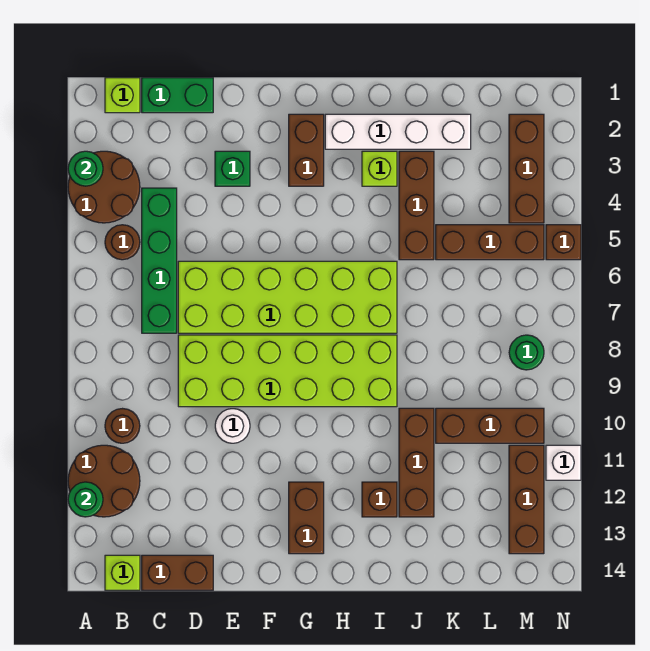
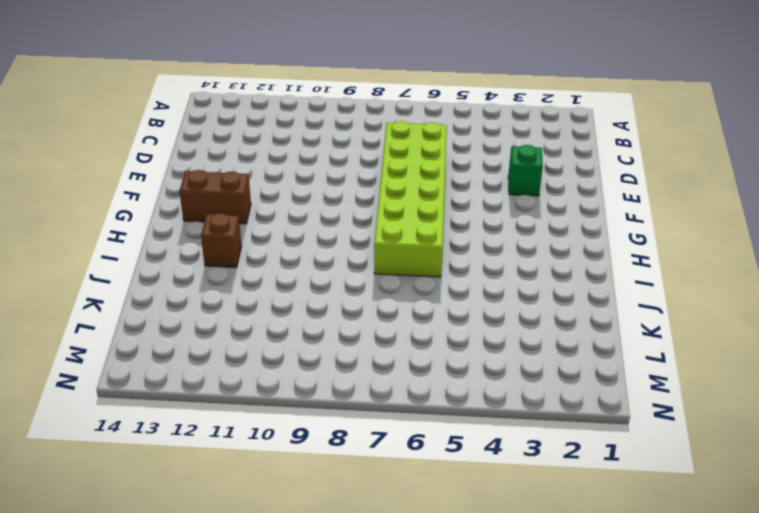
none -> brown round brick A3:B4 level 1
none -> brown round brick A11:B12 level 1
none -> lime brick B1 level 1

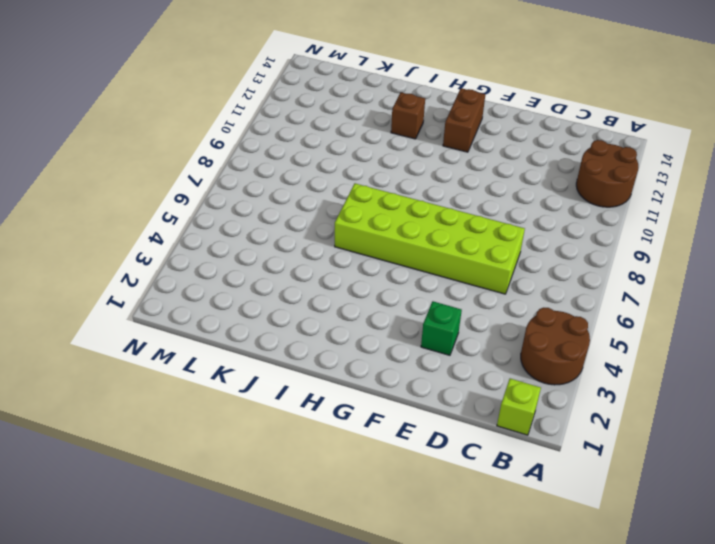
none -> brown round brick B5 level 1
none -> brown round brick B10 level 1
none -> lime brick B14 level 1

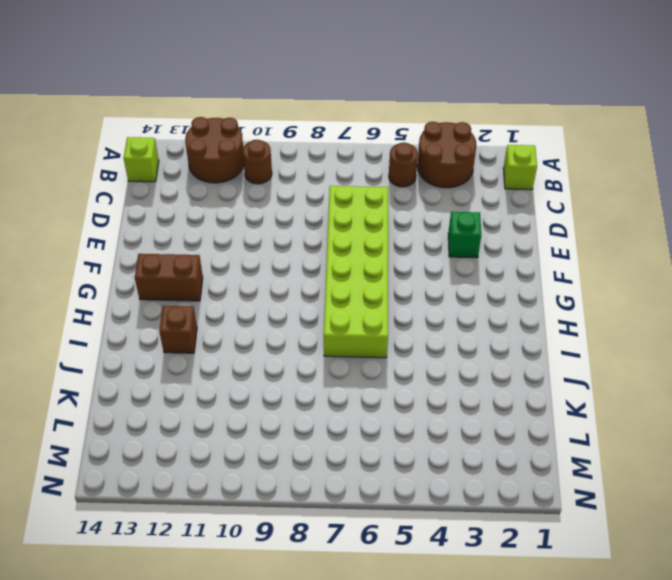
none -> green brick C1:D1 level 1
none -> green brick C4:C7 level 1
none -> brown brick C14:D14 level 1

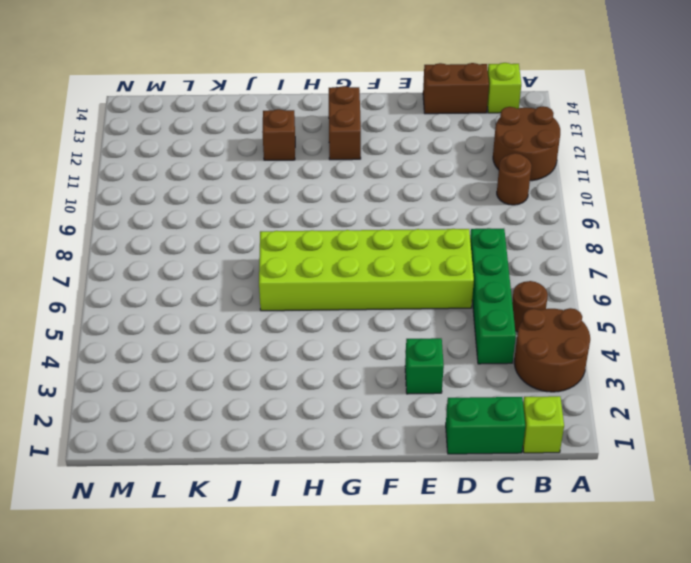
none -> lime brick D8:I9 level 1
none -> white round brick E10 level 1
none -> brown brick G2:G3 level 1

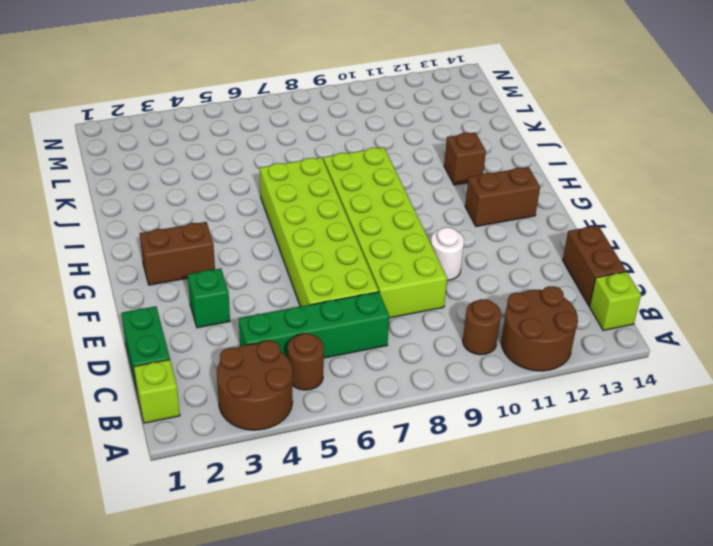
none -> white brick H2:K2 level 1
none -> lime brick I3 level 1
none -> brown brick J3:J5 level 1

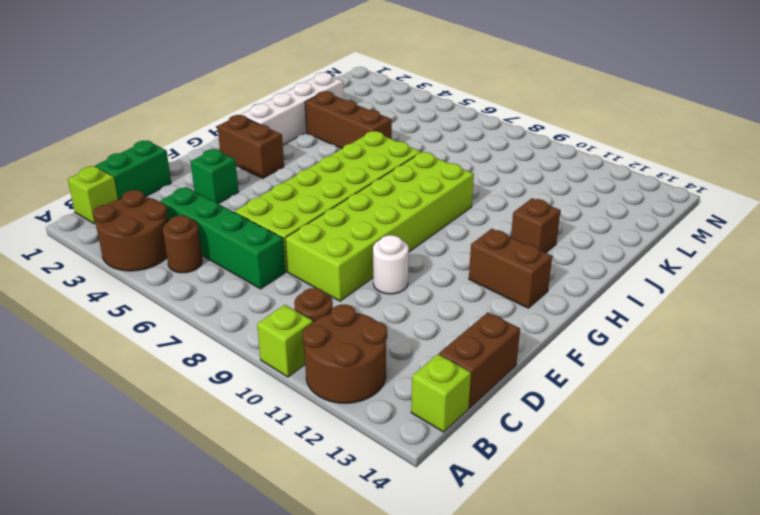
lime brick A10 level 1 -> lime brick I3 level 1
none -> brown brick J10:J12 level 1
none -> brown brick K5:M5 level 1
none -> brown brick K10:M10 level 1

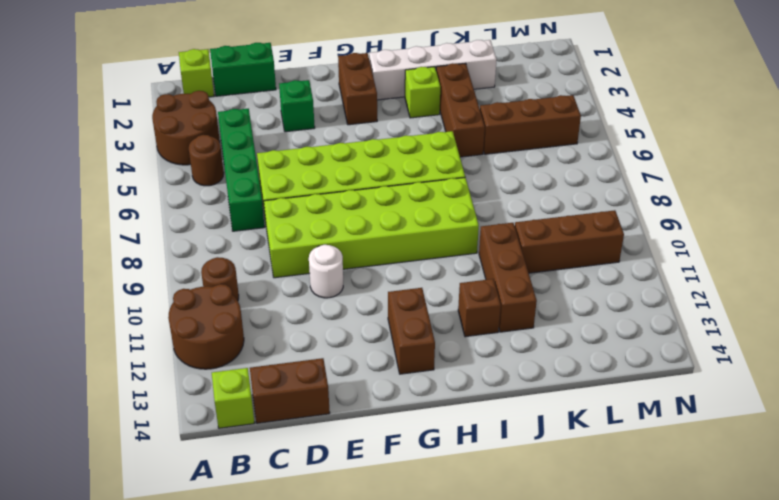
none -> brown brick M2:M4 level 1
none -> green round brick M8 level 1
none -> brown brick M11:M13 level 1

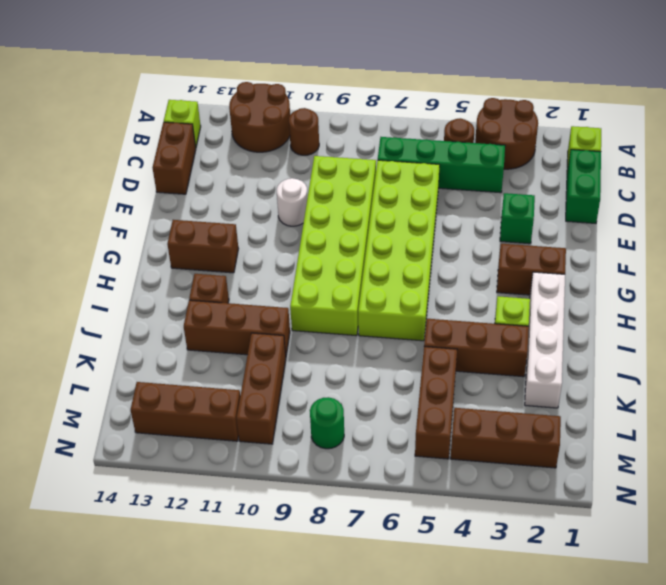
none -> brown brick N5 level 1
none -> white brick N11 level 1
none -> green round brick A3 level 2

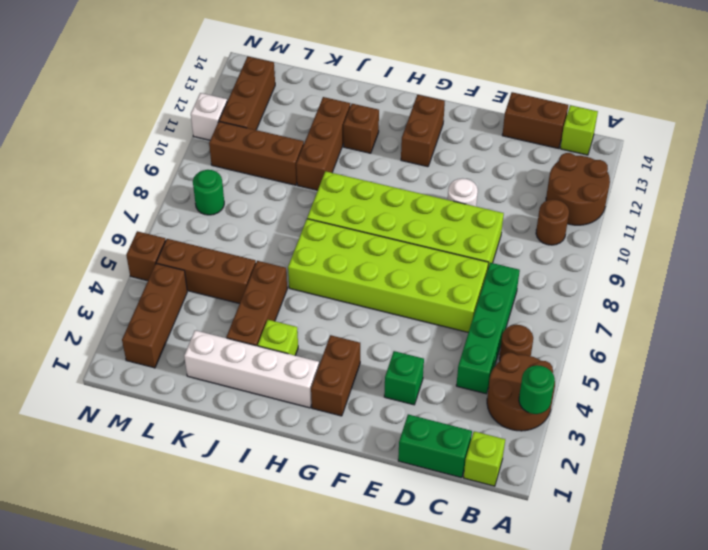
none -> green round brick A12 level 2

